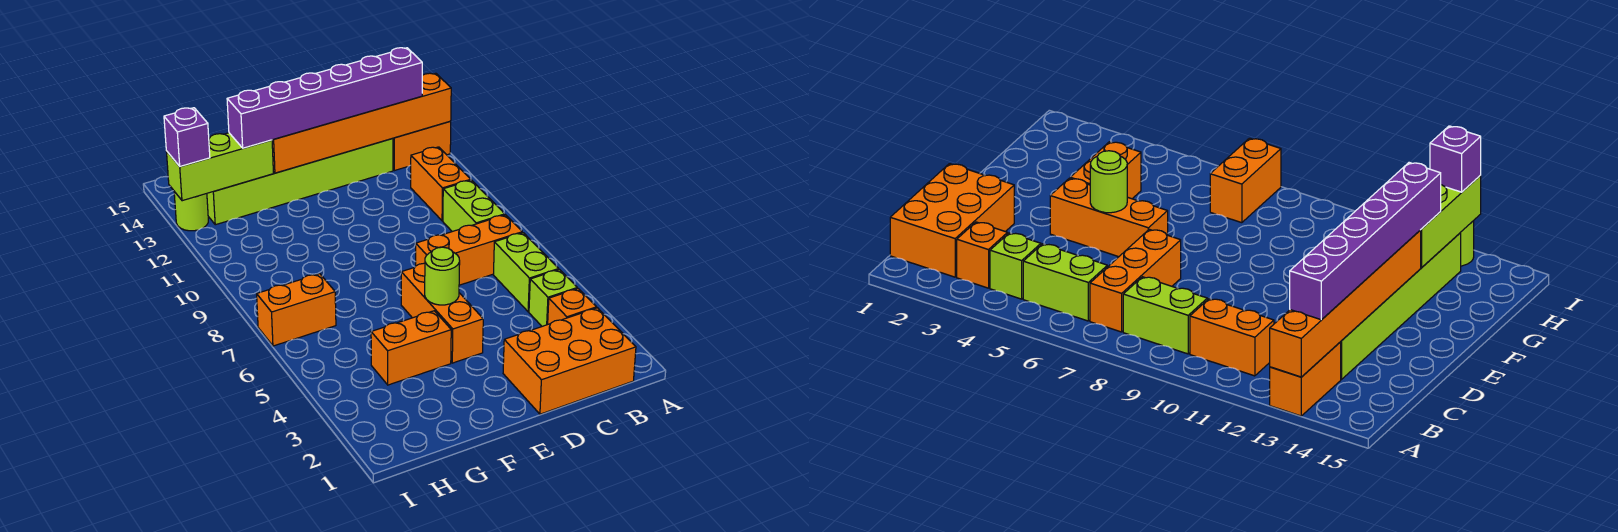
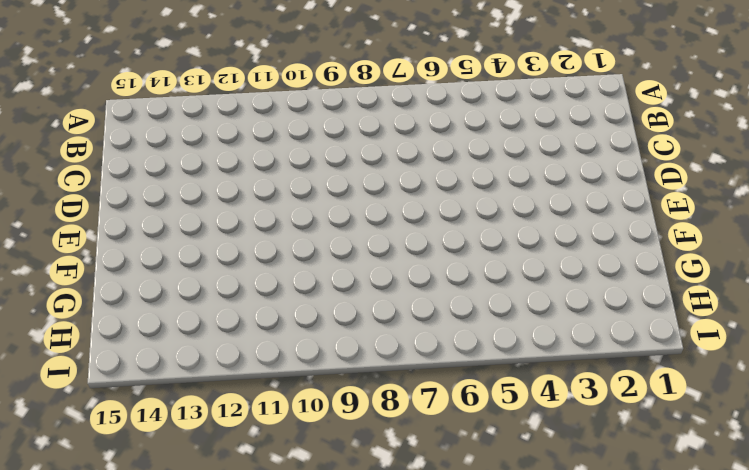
none -> orange brick A13:B13 level 1
none -> orange brick B1:D2 level 1
none -> orange brick B3 level 1

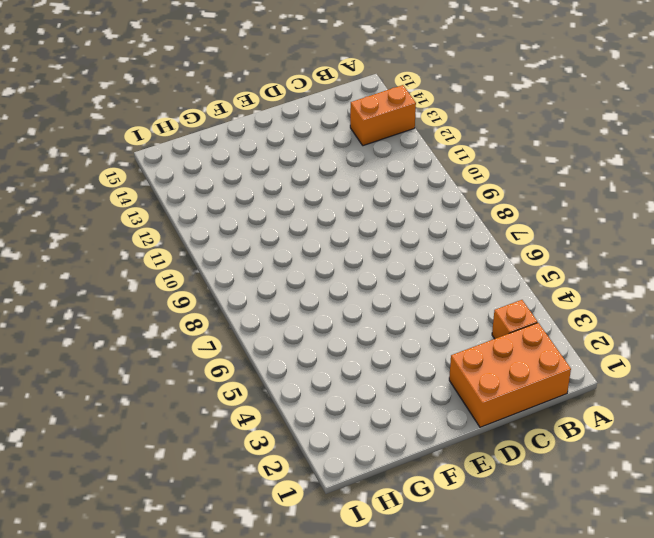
none -> lime brick B4 level 1
none -> lime brick B5:B6 level 1
none -> orange brick B7:D7 level 1

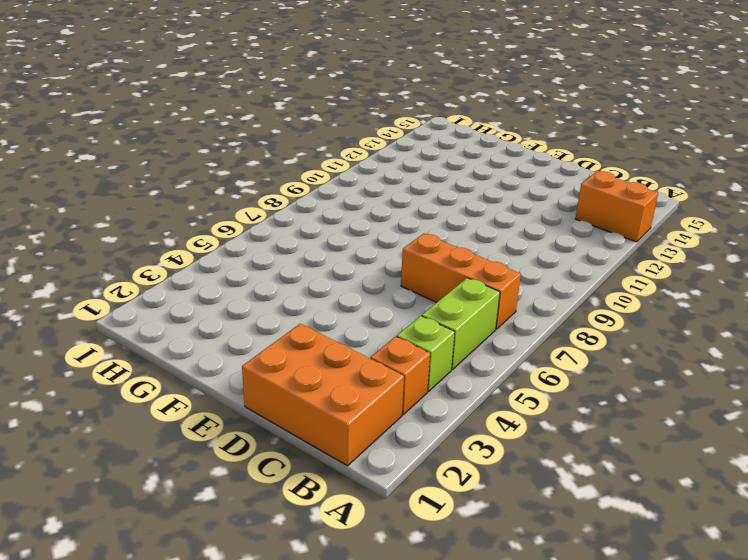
none -> lime brick B8:B9 level 1
none -> orange brick B10:B11 level 1
none -> lime brick C13:H13 level 1

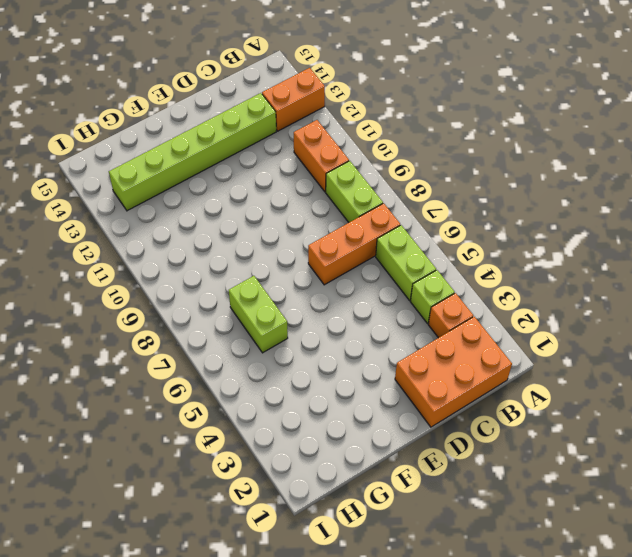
lime brick G6:G7 level 1 -> none
none -> orange brick E4:E6 level 1
none -> orange brick F4:G4 level 1
none -> orange brick H7:I7 level 1

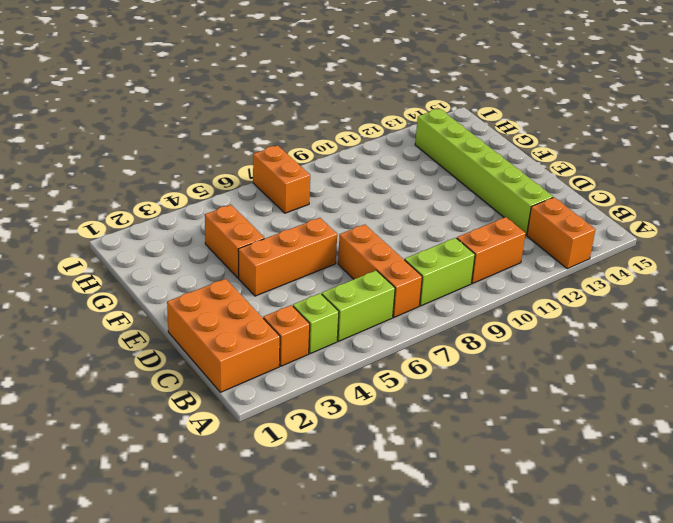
none -> lime round brick I13 level 1
none -> orange brick A13:F13 level 2
none -> lime round brick E5 level 2

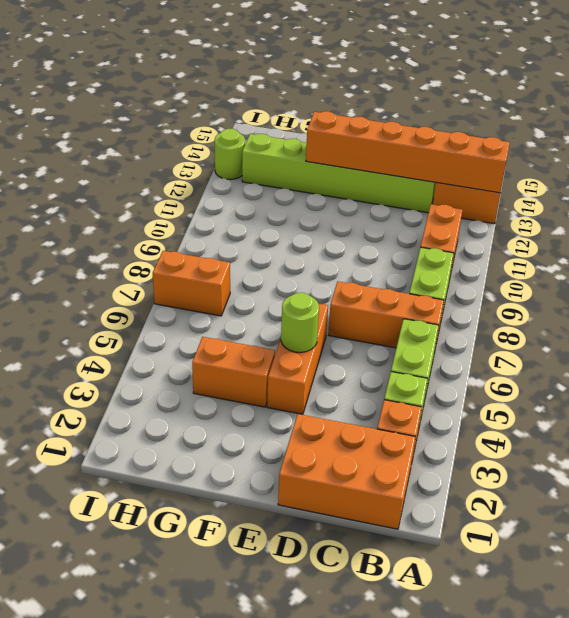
none -> lime brick G13:I13 level 2
none -> purple brick B13:G13 level 3
none -> purple brick I13 level 3

